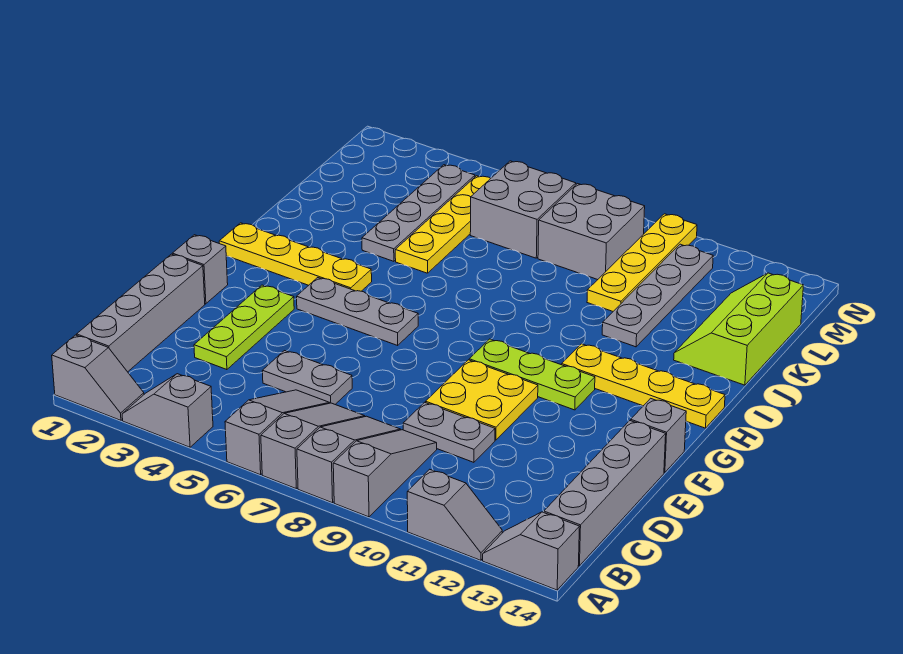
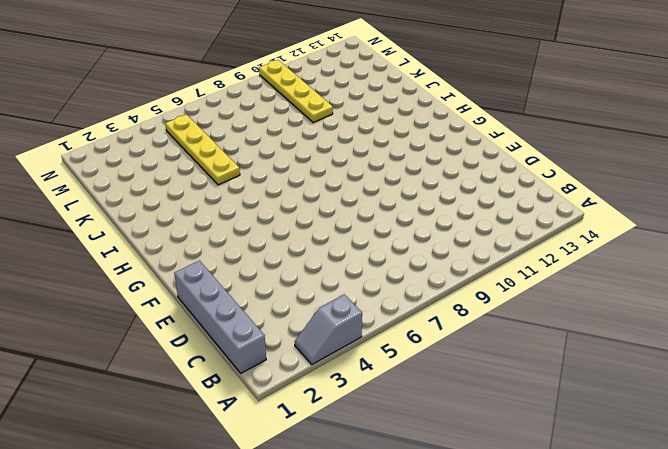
none -> grey slope A1:A2 level 1 top 1
none -> grey slope A6:C6 level 1 top A
none -> grey slope A7:C7 level 1 top A

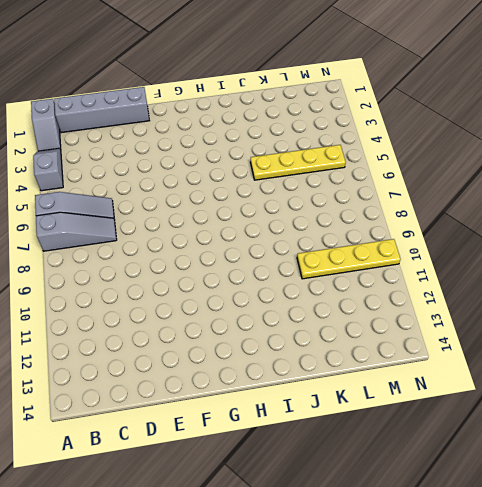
none -> grey slope A8:C8 level 1 top A
none -> grey slope A9:C9 level 1 top A
none -> grey slope A11:A12 level 1 top 11

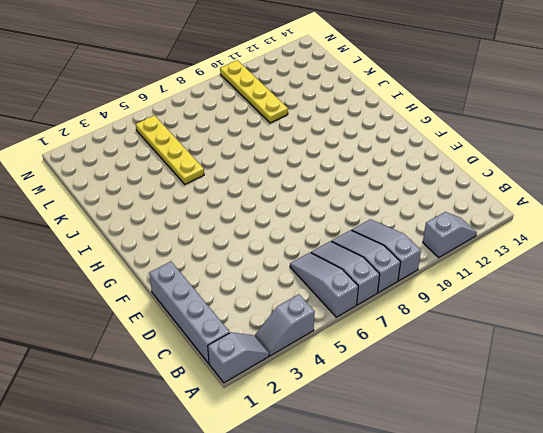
none -> grey slope A13:A14 level 1 top 14
none -> grey brick B14:E14 level 1
none -> lime plate D3:F3 level 1

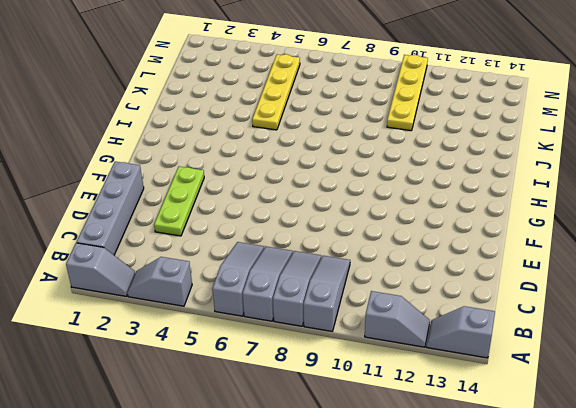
none -> grey brick B14:E14 level 1
none -> grey plate D5:D6 level 1
none -> grey plate D9:D10 level 1

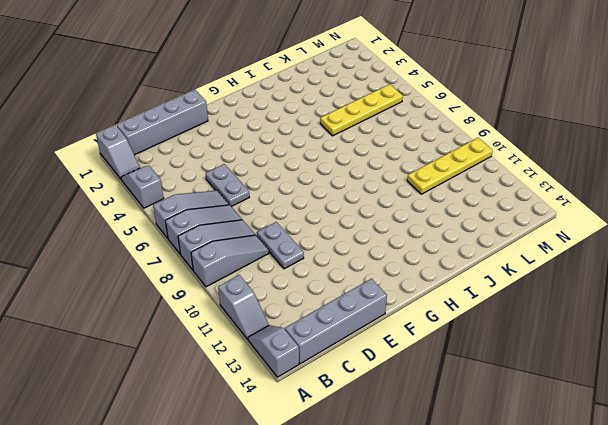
none -> lime plate D3:F3 level 1
none -> yellow plate E9:F10 level 1
none -> grey brick F1 level 1

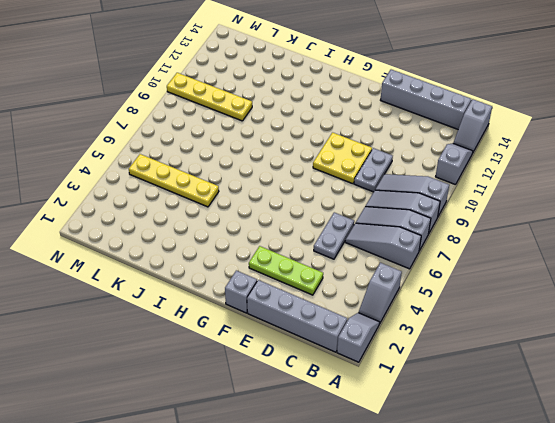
none -> grey brick F14 level 1
none -> grey plate G4:G6 level 1
none -> lime plate G9:G11 level 1

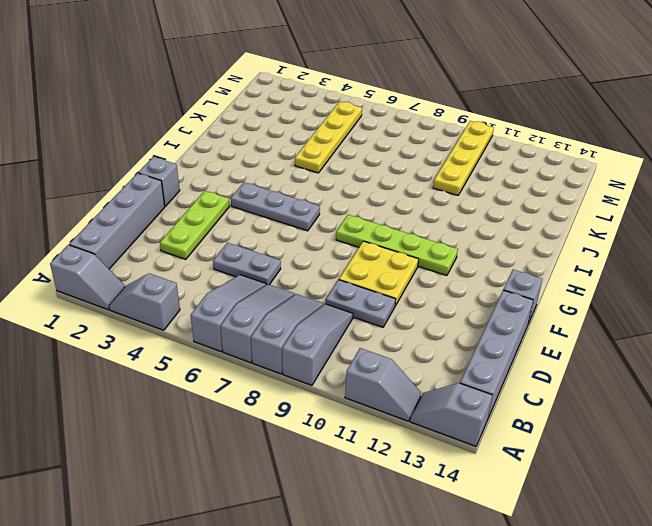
lime plate G8:G11 level 1 -> lime plate G9:G11 level 1
none -> yellow plate H1:H4 level 1
none -> yellow plate H11:H14 level 1
none -> grey plate J4:M4 level 1

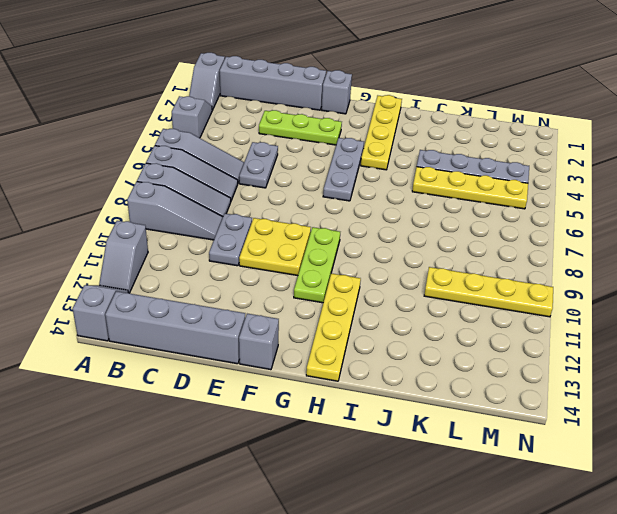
none -> grey plate J11:M11 level 1
none -> lime slope J13:L14 level 1 top 14
none -> grey brick L6:M7 level 1

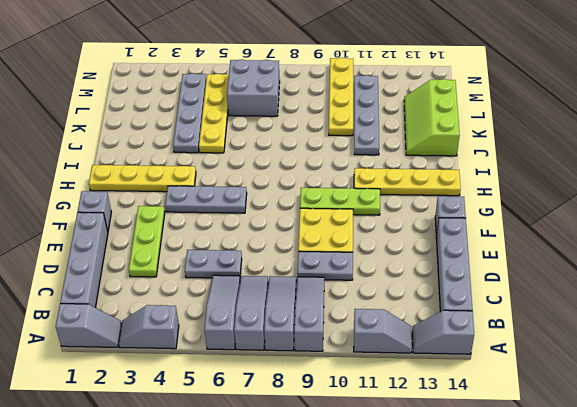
none -> grey brick L8:M9 level 1

